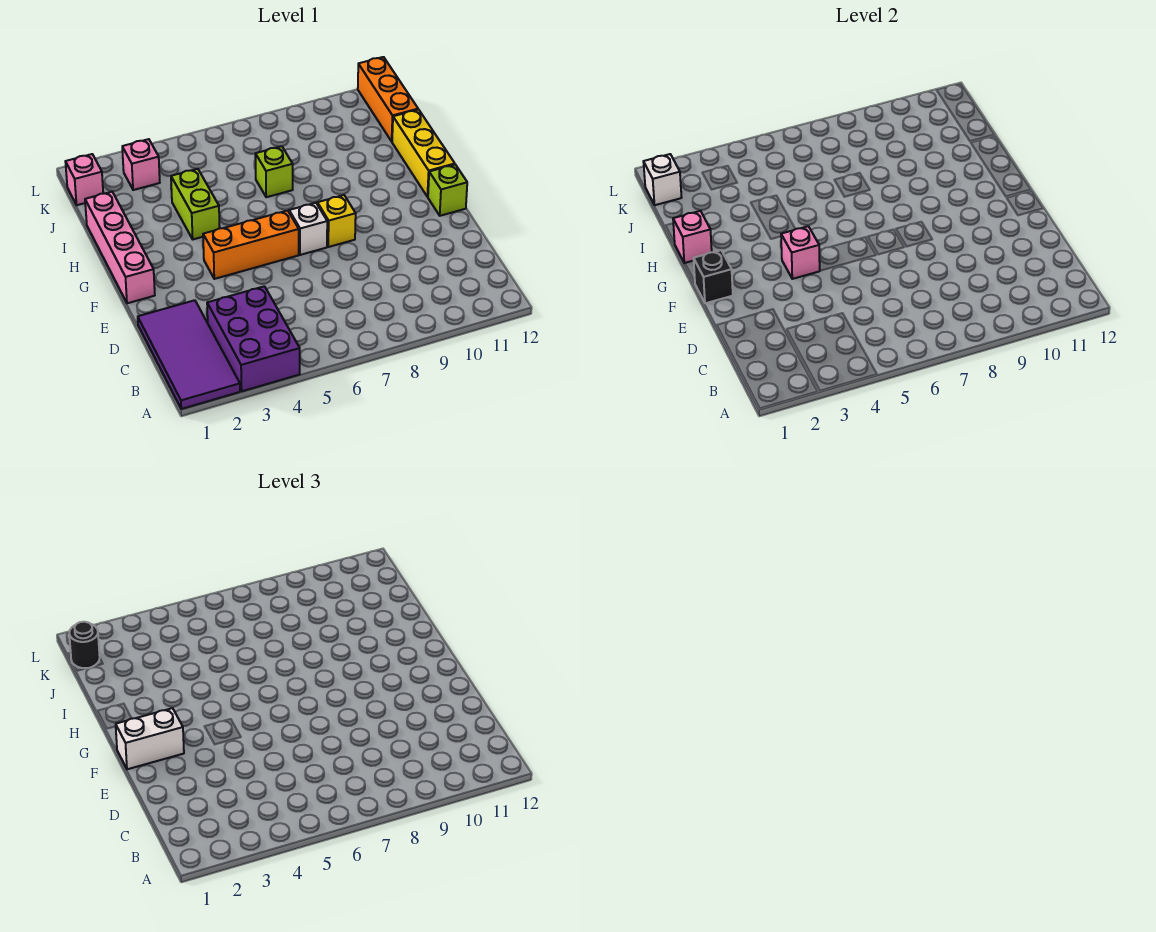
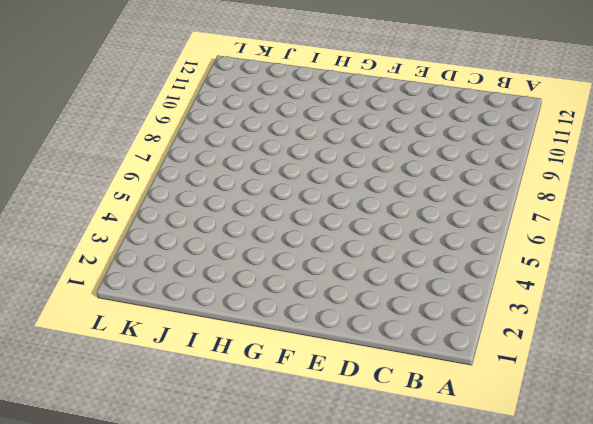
none -> purple tile A1:D2 level 1
none -> purple brick A3:C4 level 1
none -> pink brick F1:I1 level 1

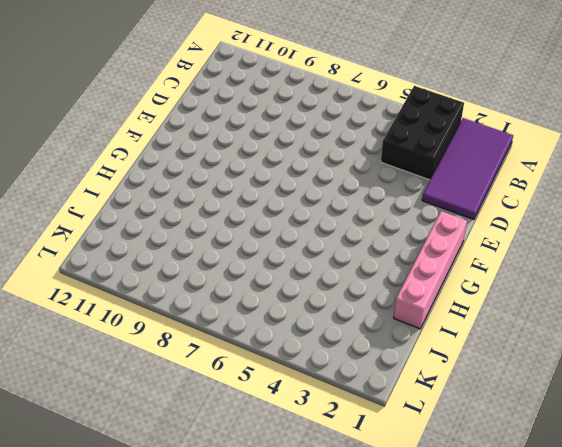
black brick A3:C4 level 1 -> purple brick A3:C4 level 1
none -> orange brick F4:F6 level 1
none -> white brick F7 level 1
none -> yellow brick F8 level 1

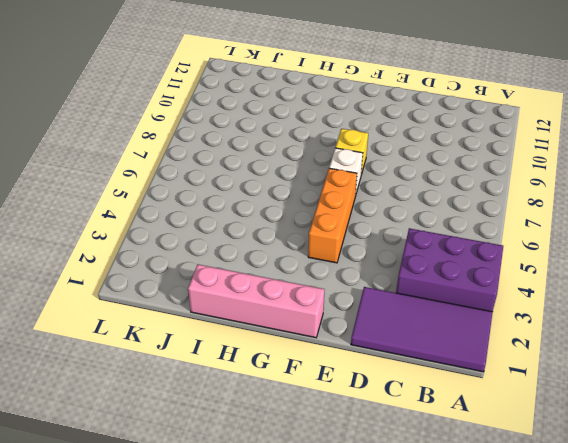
none -> lime brick F12 level 1
none -> yellow brick G12:I12 level 1
none -> lime brick H4:I4 level 1

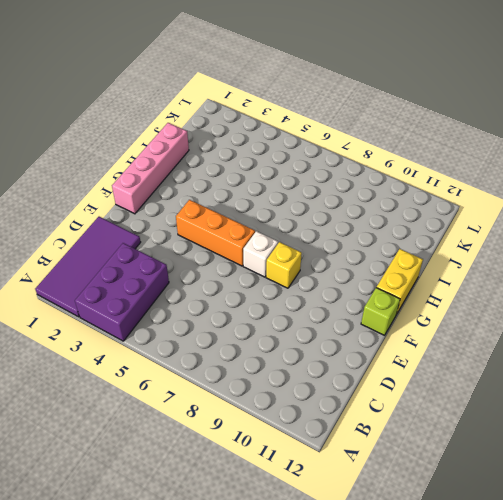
yellow brick G12:H12 level 1 -> yellow brick G12:I12 level 1
none -> lime brick H4:I4 level 1
none -> lime brick I7 level 1
none -> orange brick J12:L12 level 1

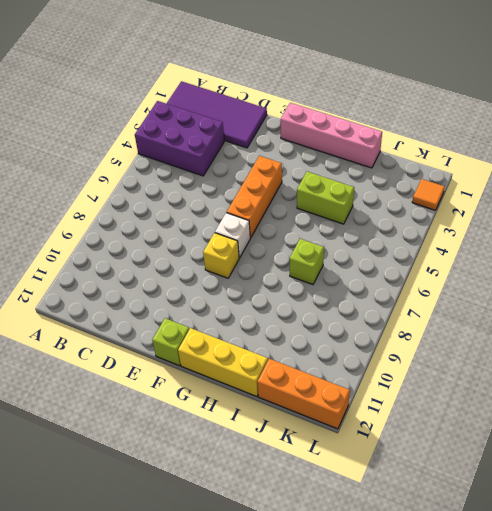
orange tile L2 level 1 -> none
none -> pink brick K1 level 1
none -> pink brick K3 level 1
none -> black brick F1 level 2

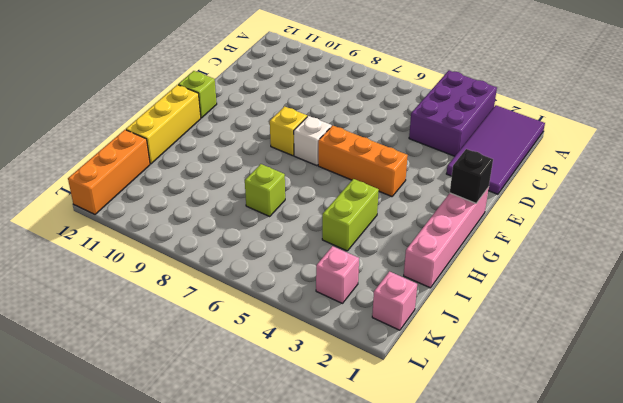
none -> pink brick F4 level 2
none -> pink brick H1 level 2
none -> white brick K1 level 2

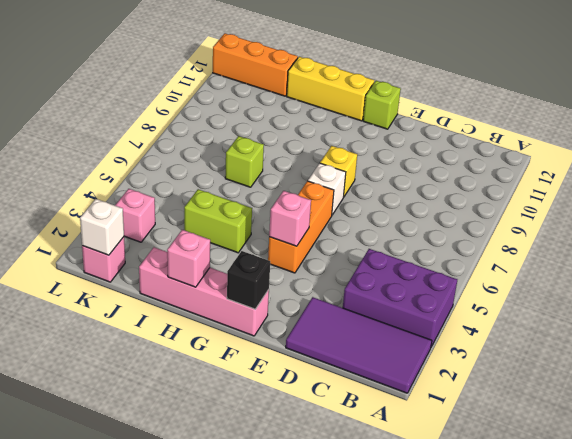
none -> white brick F1:F2 level 3
none -> black round brick K1 level 3

